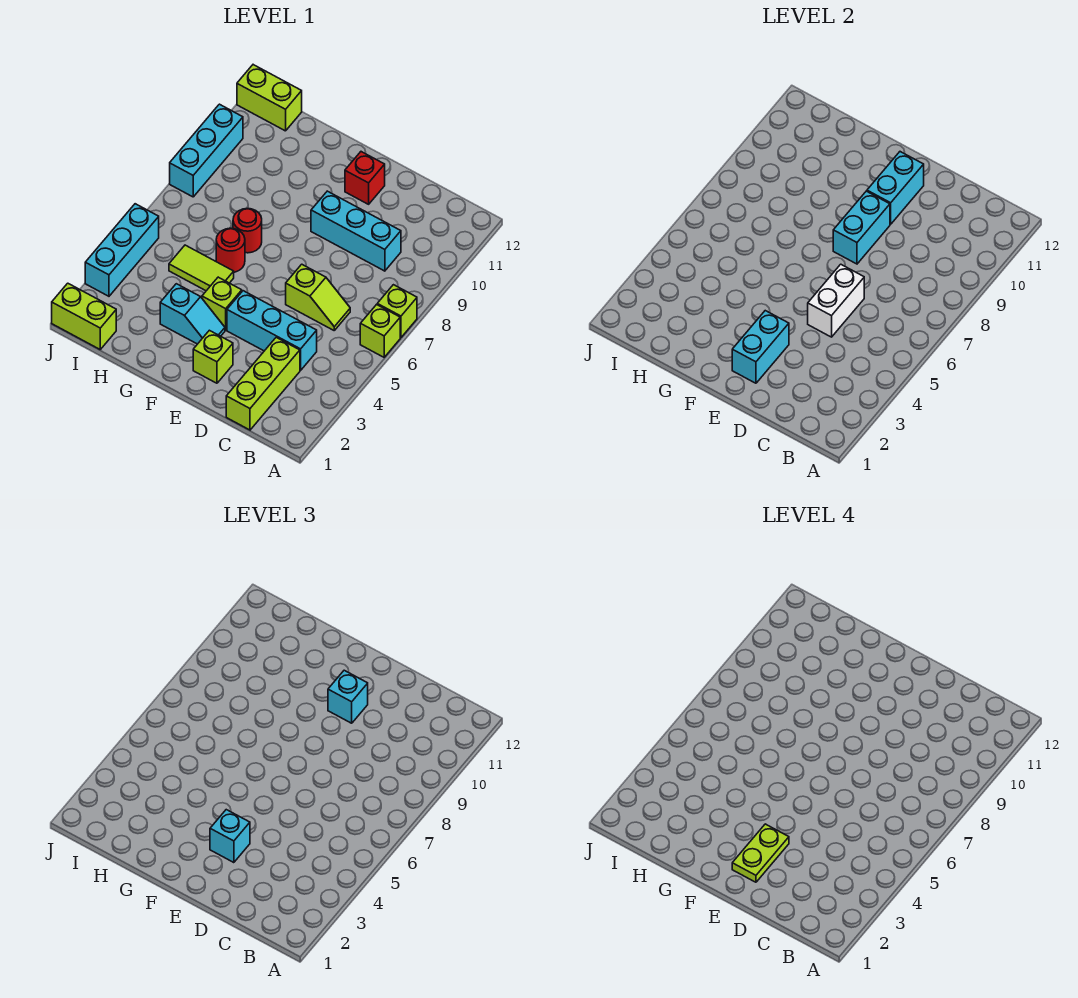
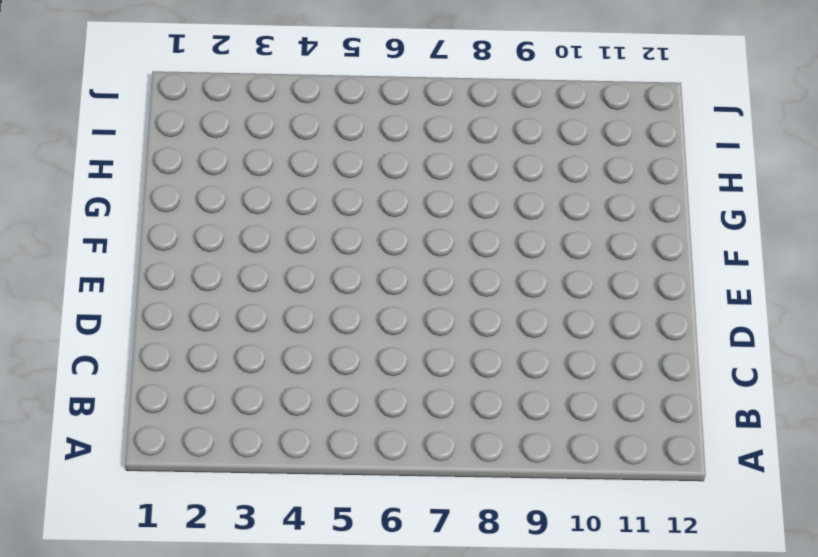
none -> lime brick A6 level 1
none -> lime brick A7 level 1
none -> lime brick C1:C3 level 1

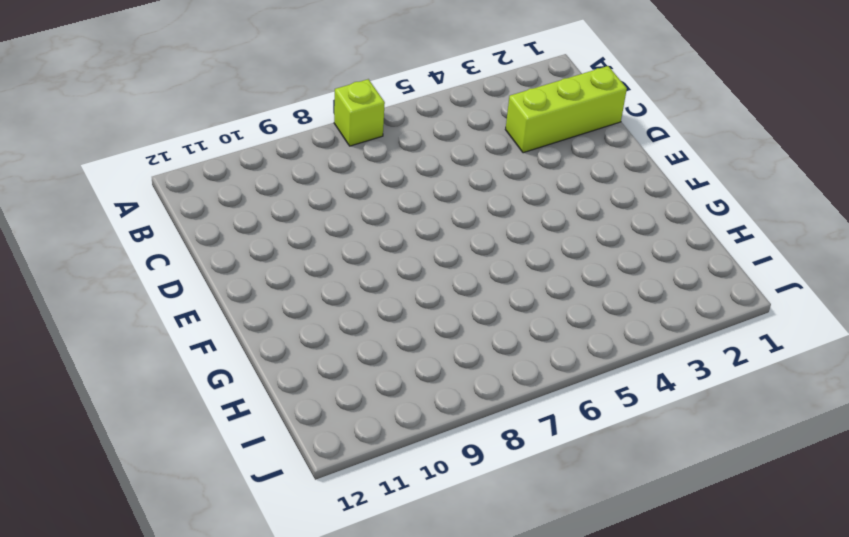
none -> lime brick A6 level 1
none -> cyan brick C4:E4 level 1
none -> lime slope C6:D6 level 1 top D

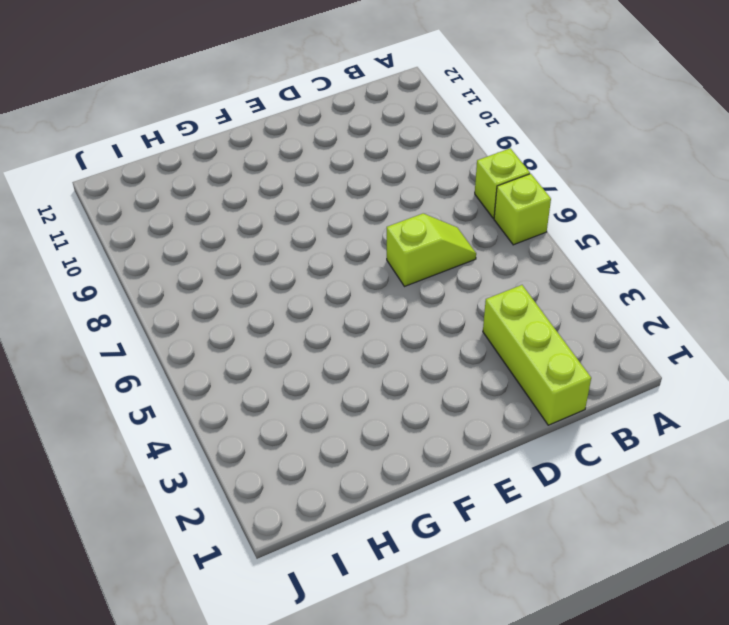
none -> cyan brick C4:E4 level 1
none -> cyan brick C9:E9 level 1
none -> lime brick E2 level 1

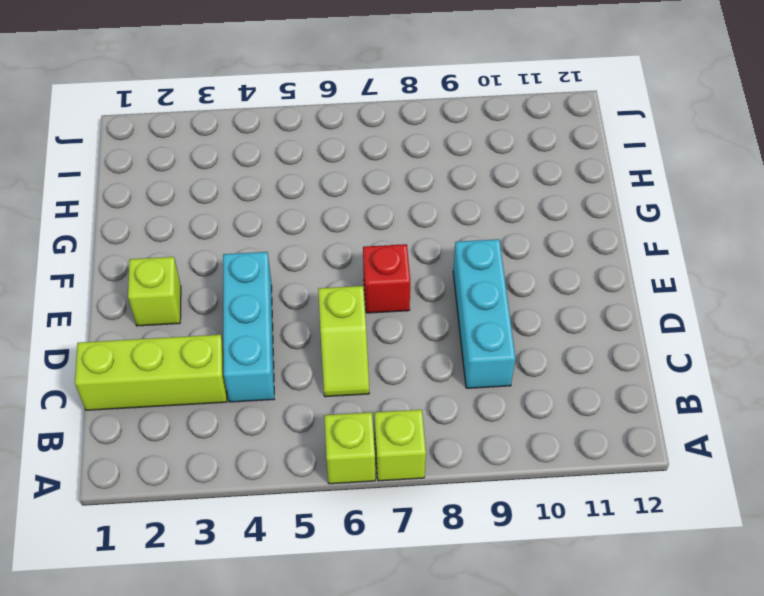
red brick E7 level 1 -> red brick E11 level 1
none -> cyan slope F3:G3 level 1 top G
none -> lime brick F4 level 1
none -> lime tile G5:H5 level 1

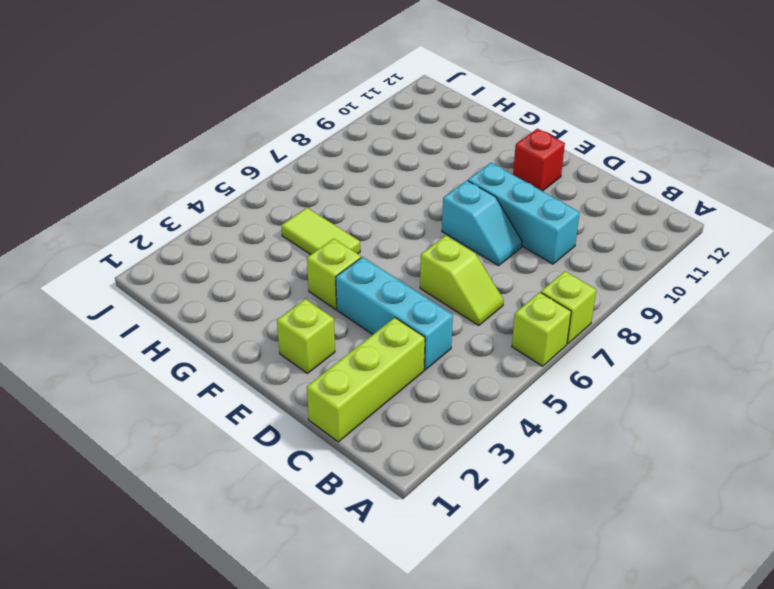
cyan slope D8:E8 level 1 top E -> cyan slope F3:G3 level 1 top G
none -> red round brick G6 level 1
none -> red round brick G7 level 1
none -> lime brick I1:J1 level 1

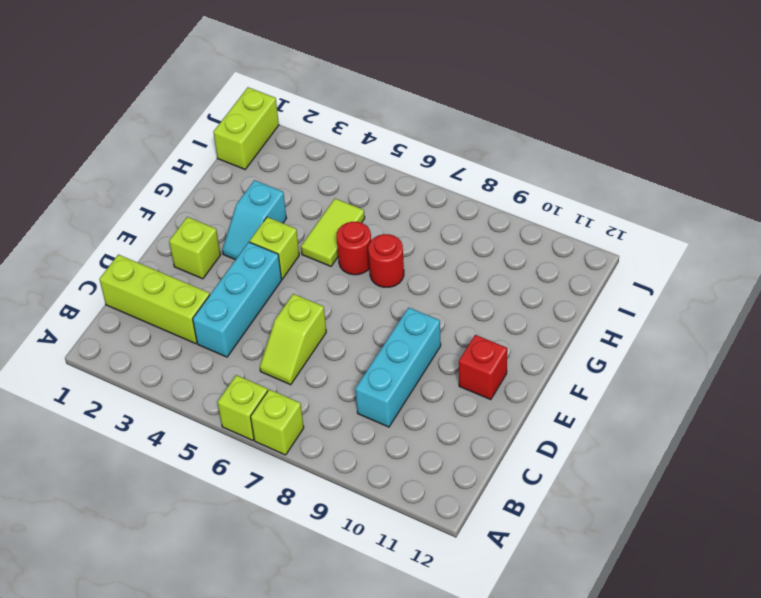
none -> lime brick I12:J12 level 1
none -> cyan brick J3:J5 level 1
none -> cyan brick J8:J10 level 1

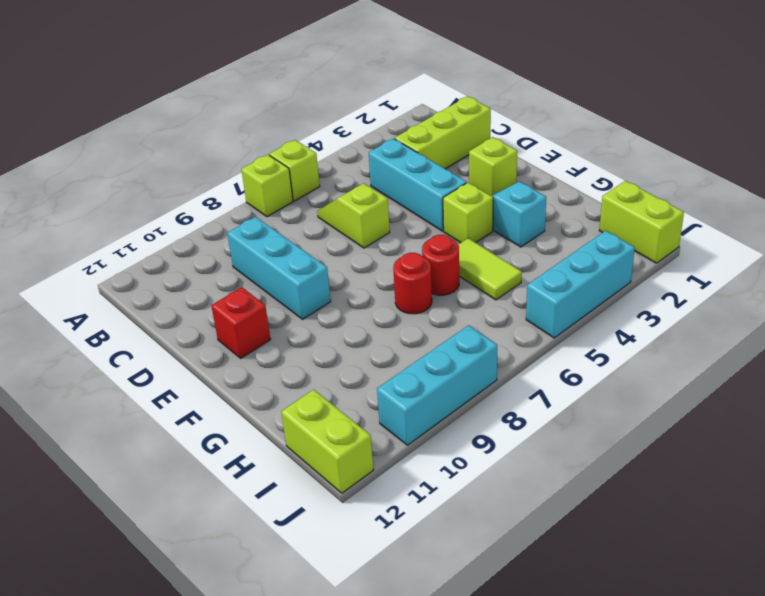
none -> white brick D5:D6 level 2
none -> cyan brick E2:E3 level 2
none -> cyan brick E8:E9 level 2

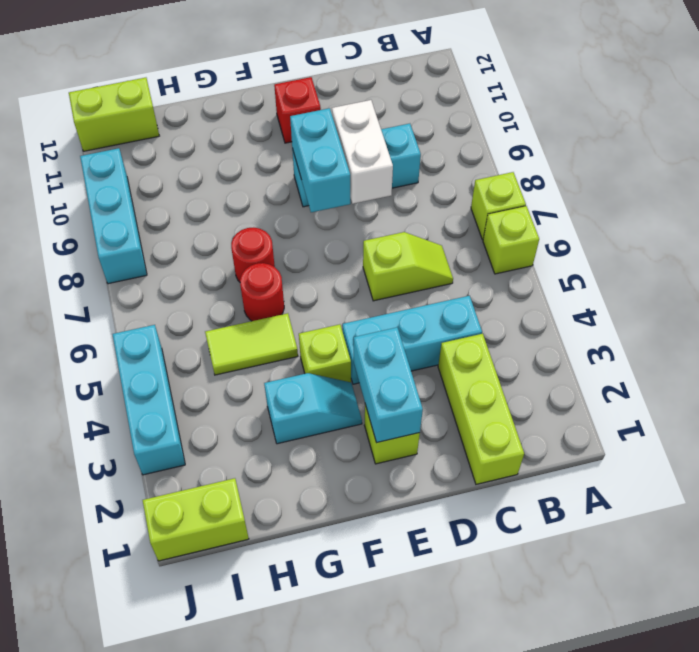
white brick D8:D9 level 2 -> white brick D5:D6 level 2
none -> cyan brick E10:E11 level 2
none -> cyan brick E3 level 3
none -> cyan brick E10 level 3

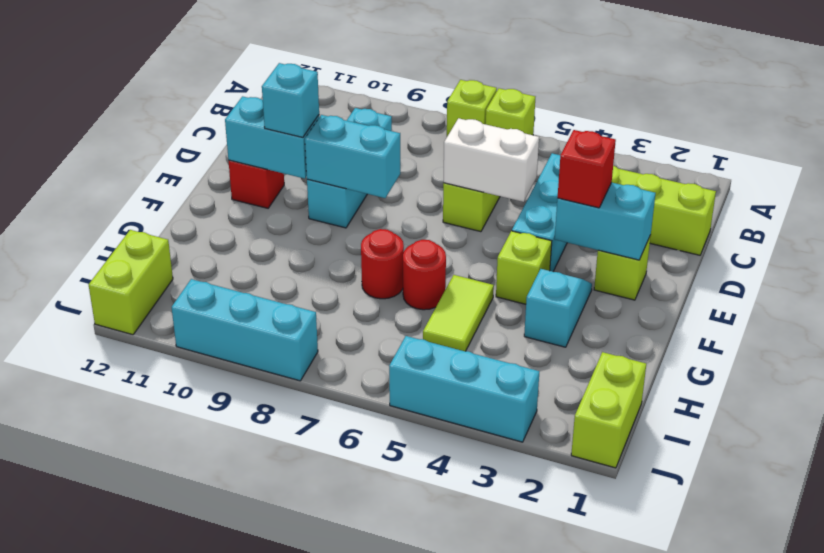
red brick E3 level 3 -> cyan brick E3 level 3
none -> lime plate E2:E3 level 4

